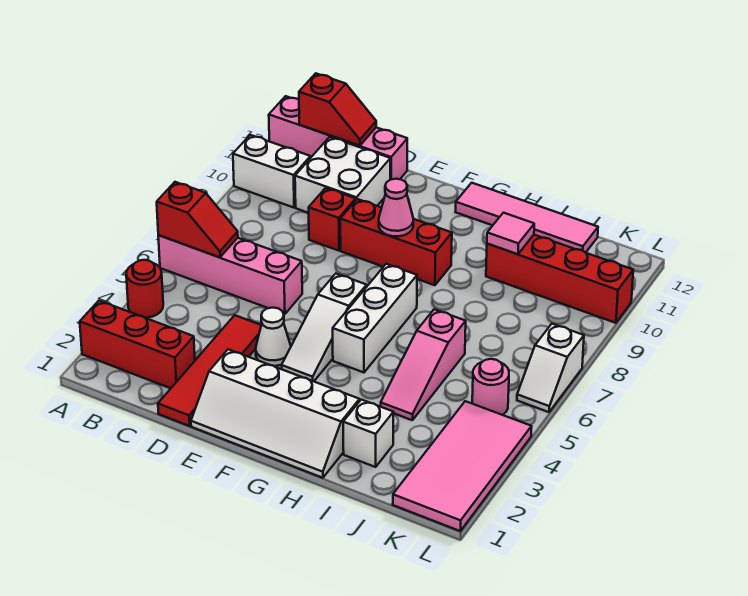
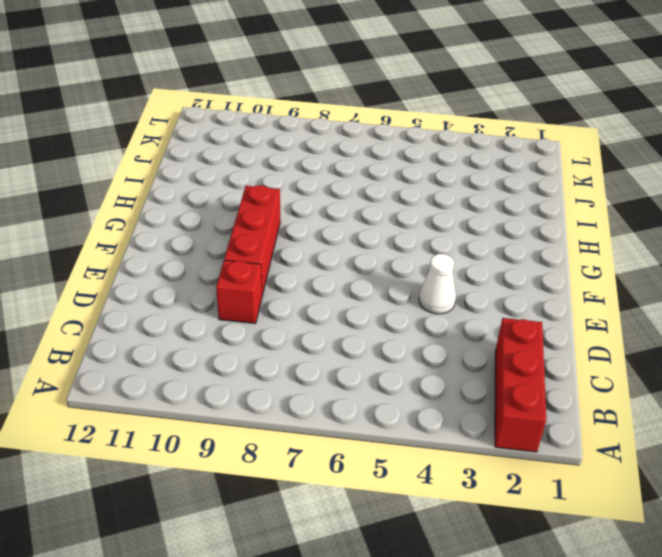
none -> red round brick A4 level 1
none -> pink brick A6:D6 level 1
none -> white brick A10:B10 level 1

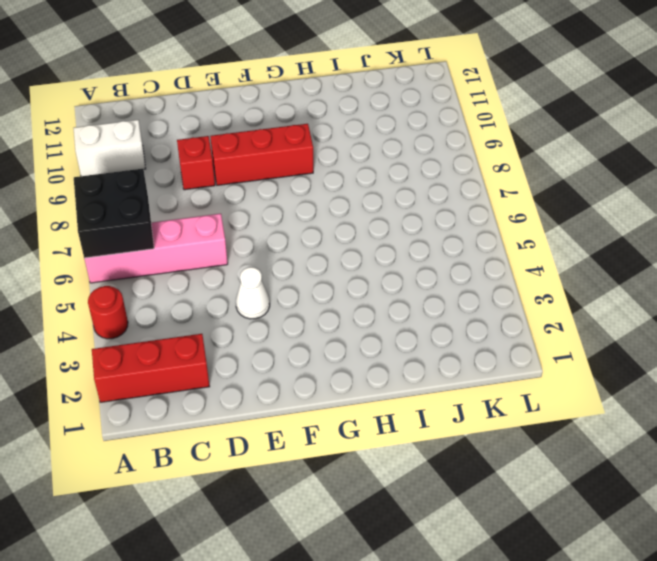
black brick A6:B7 level 2 -> red slope A6:B6 level 2 top A
none -> pink brick A12:D12 level 1
none -> white brick C10:D11 level 1
none -> red tile D1:D4 level 1

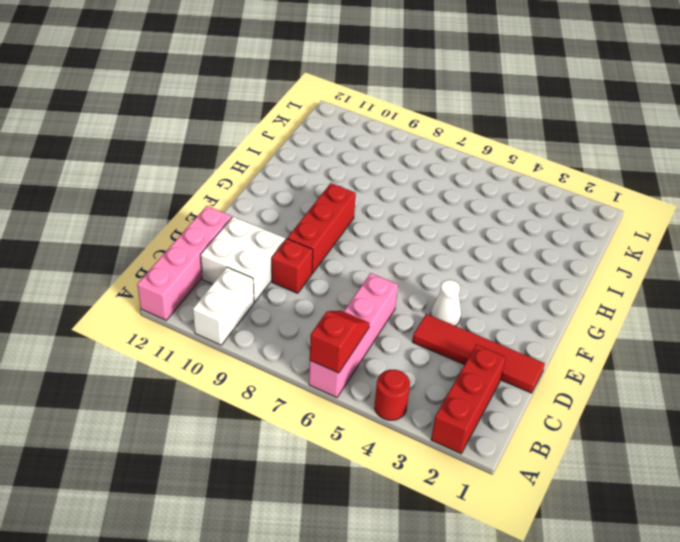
none -> white slope E1:H2 level 1 top 2
none -> white slope F4:F6 level 1 top 6
none -> white brick G5:G7 level 1

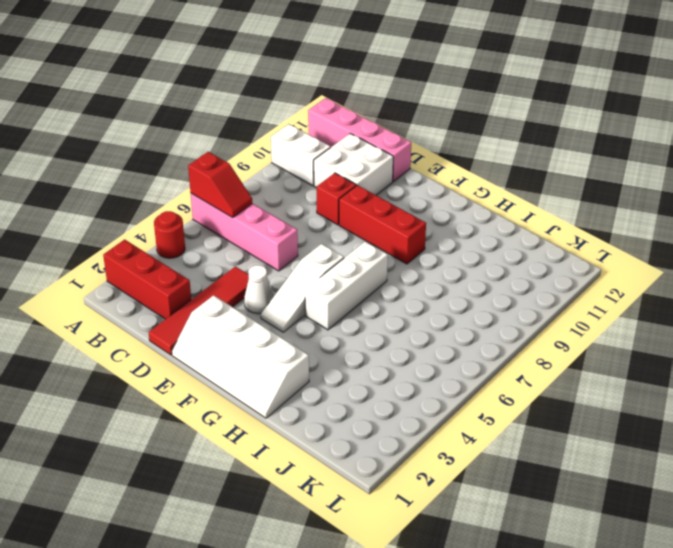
none -> pink tile G12:J12 level 1
none -> white brick I2 level 1
none -> pink slope I4:I6 level 1 top 6

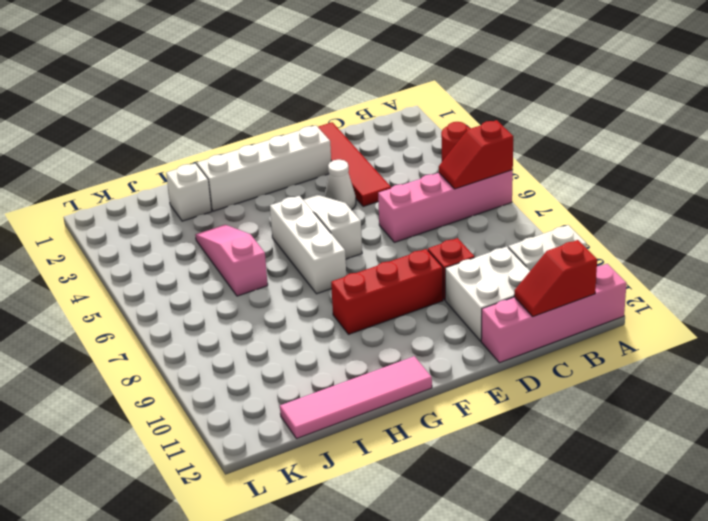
none -> red brick A2:C2 level 1
none -> red brick I10:L10 level 1
none -> pink tile K1:L4 level 1

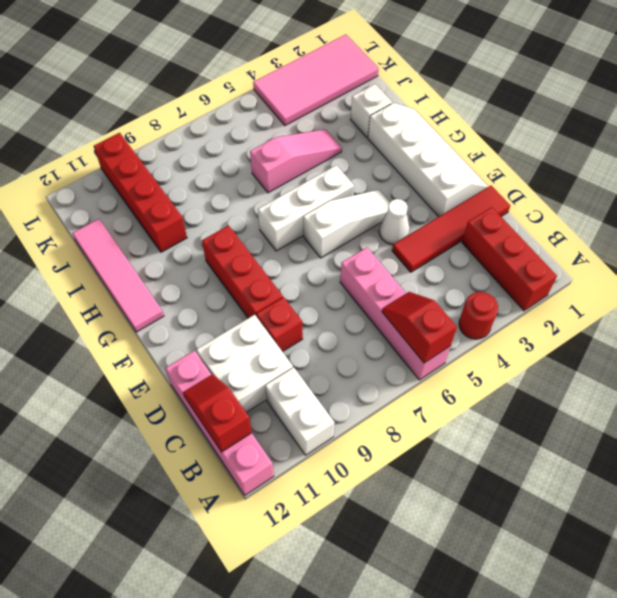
none -> pink round brick K5 level 1
none -> white slope L6:L7 level 1 top 7
none -> pink cone F9 level 2

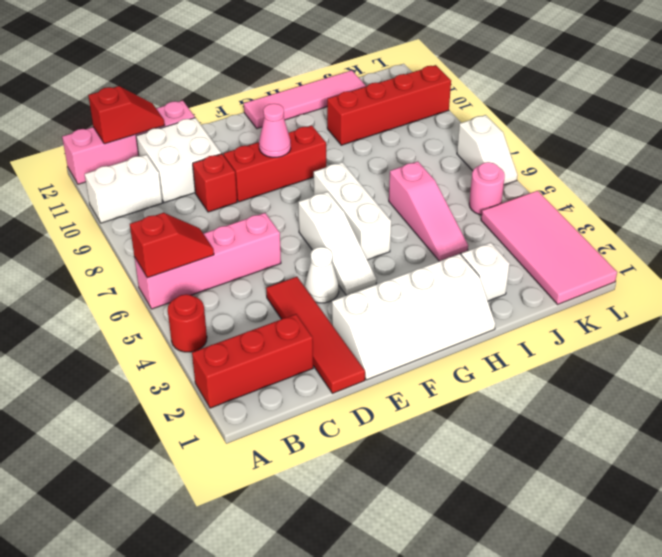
none -> pink tile I10 level 2

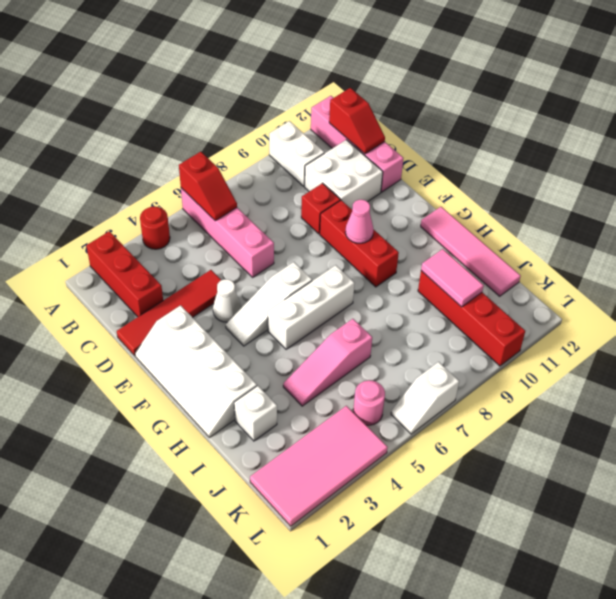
pink tile I10:J10 level 2 -> pink tile I10 level 2

